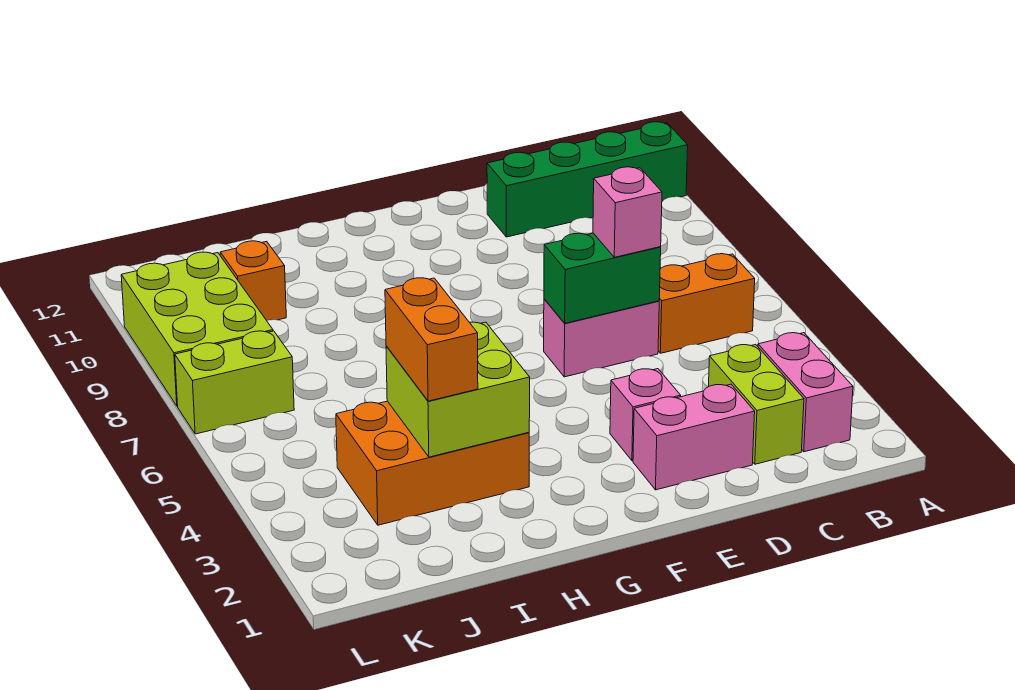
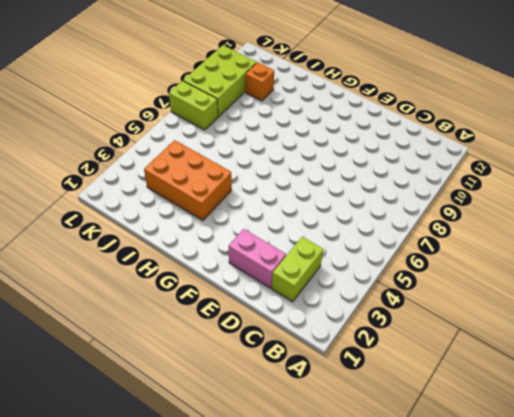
none -> green brick A11:D11 level 1
none -> pink brick B2:B3 level 1
none -> orange brick B6:C6 level 1

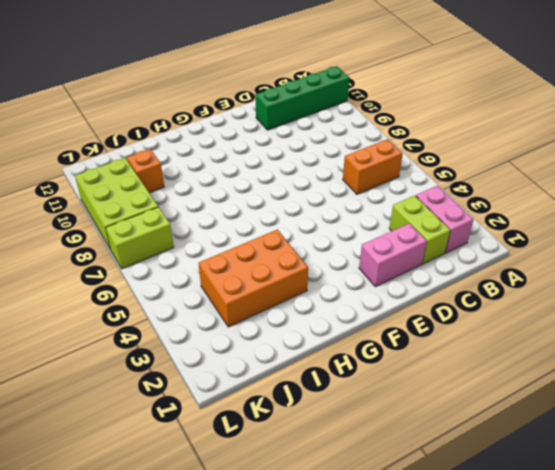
none -> pink brick D6:E6 level 1
none -> pink brick E3 level 1
none -> green brick D6:E6 level 2

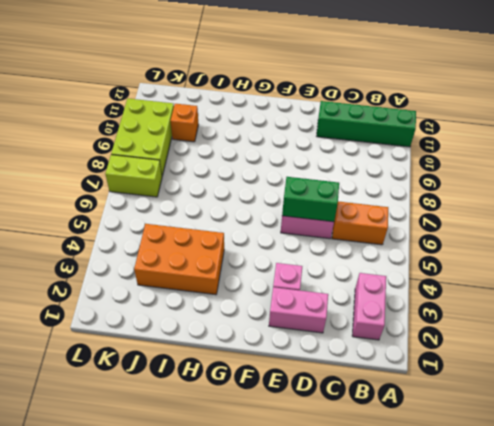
none -> lime brick C2:C3 level 1
none -> lime brick H3:I4 level 2
none -> pink brick D6 level 3

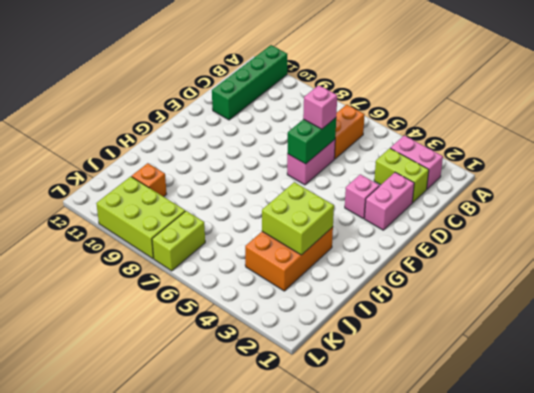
none -> orange brick I3:I4 level 3

